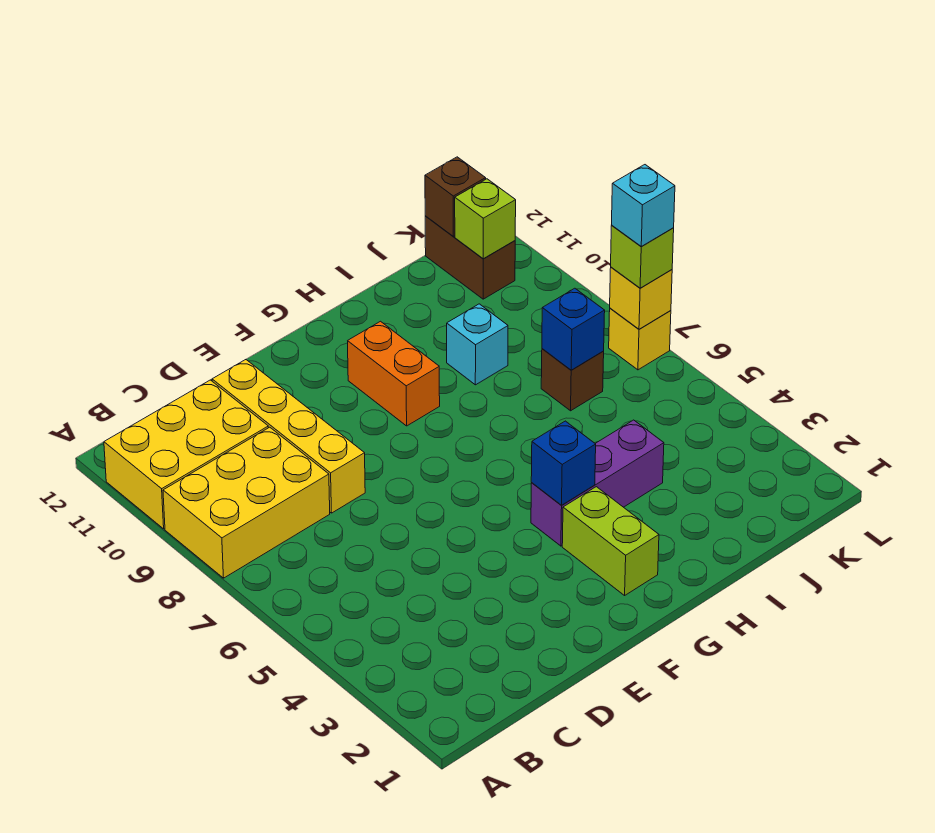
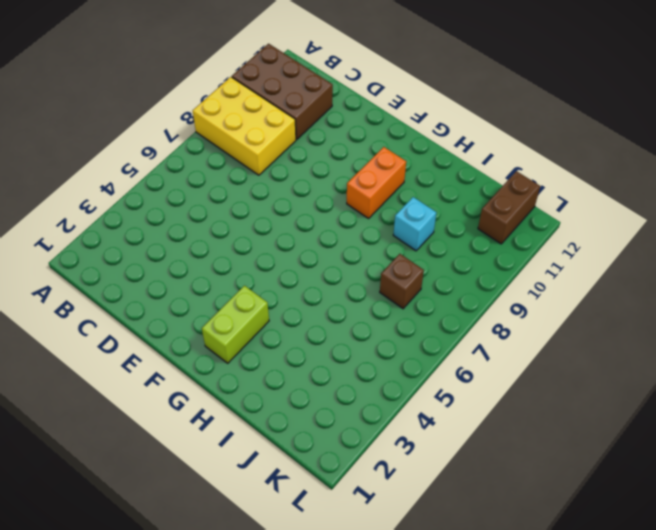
brown brick A10:C11 level 1 -> yellow brick A10:C11 level 1
none -> yellow brick D8:D11 level 1
none -> purple brick G4:I4 level 1
none -> yellow brick L7 level 1

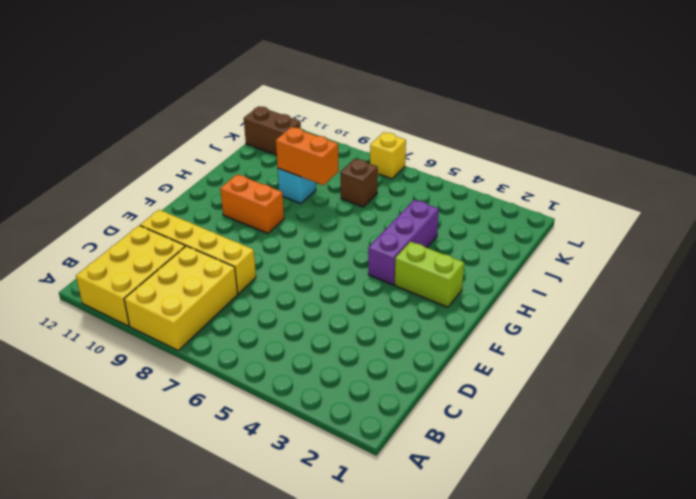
orange brick I8:I9 level 2 -> none
none -> blue brick G4 level 2
none -> blue brick J7 level 2
none -> lime brick K11 level 2

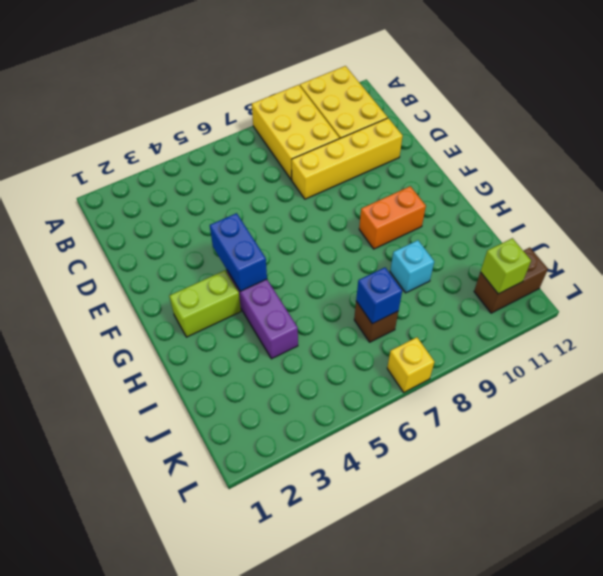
blue brick F4:G4 level 2 -> blue brick G4 level 2
none -> brown brick K12 level 2
none -> yellow brick L7 level 2
none -> lime brick L7 level 3

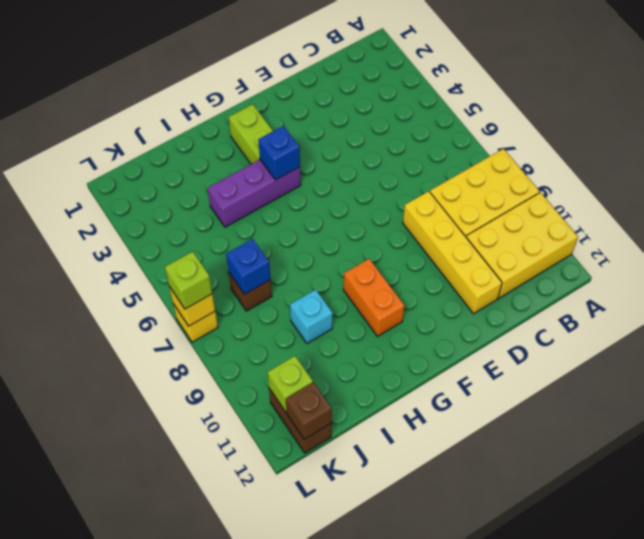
none -> cyan brick L7 level 4

